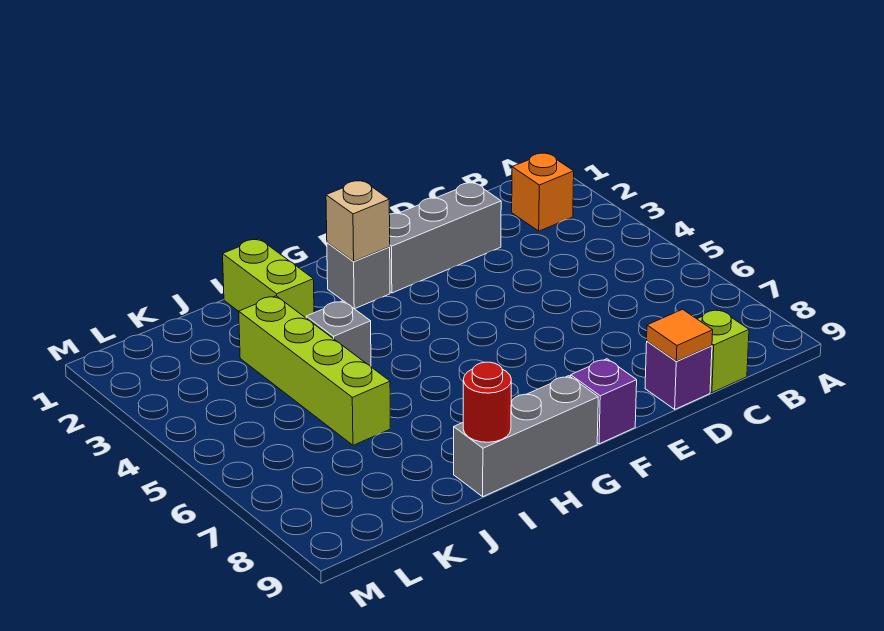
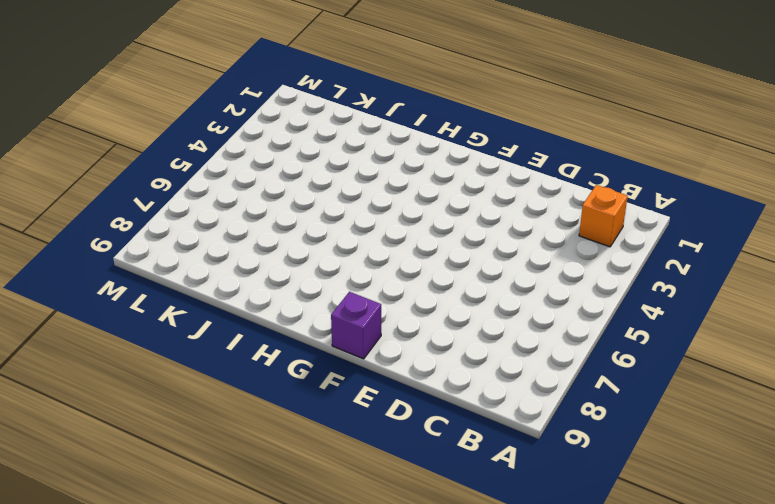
none -> lime brick C9 level 1
none -> grey brick D2:F2 level 1
none -> purple brick D9 level 1

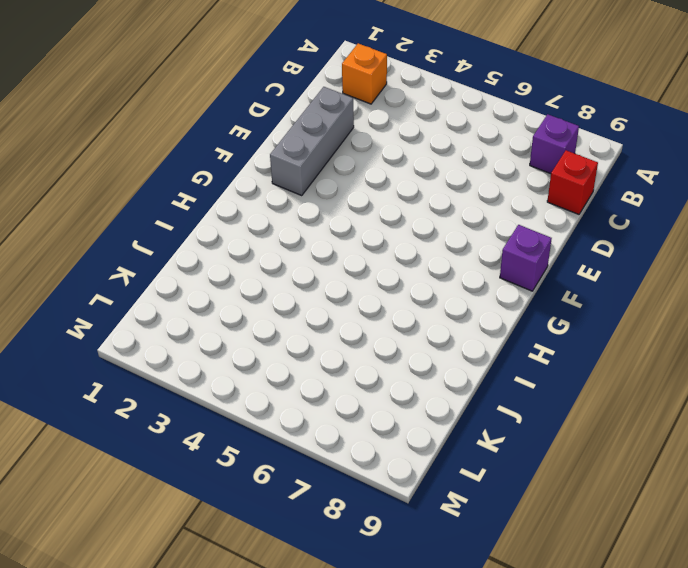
purple brick B8 level 1 -> purple brick D9 level 1
red brick C9 level 1 -> lime brick C9 level 1
none -> grey brick G2 level 1
none -> grey brick G9:I9 level 1
none -> lime brick I1:I2 level 1

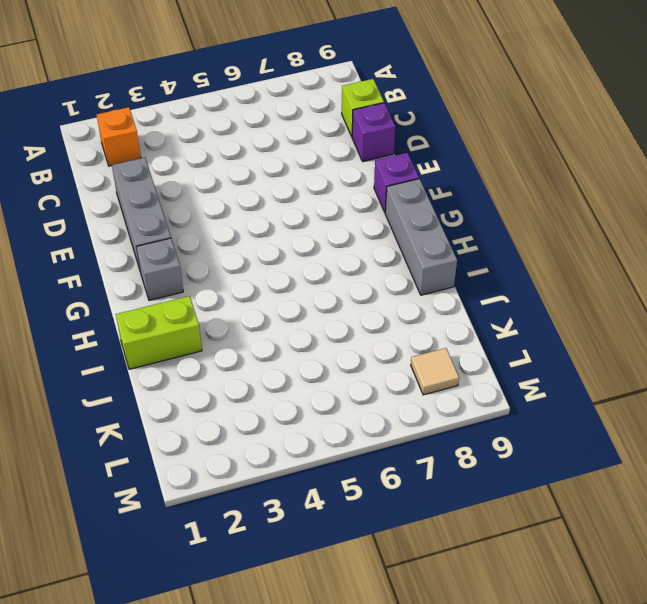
tan tile L8 level 1 -> none
none -> grey brick I4 level 1
none -> lime brick J3:J6 level 1
none -> orange tile D9 level 2

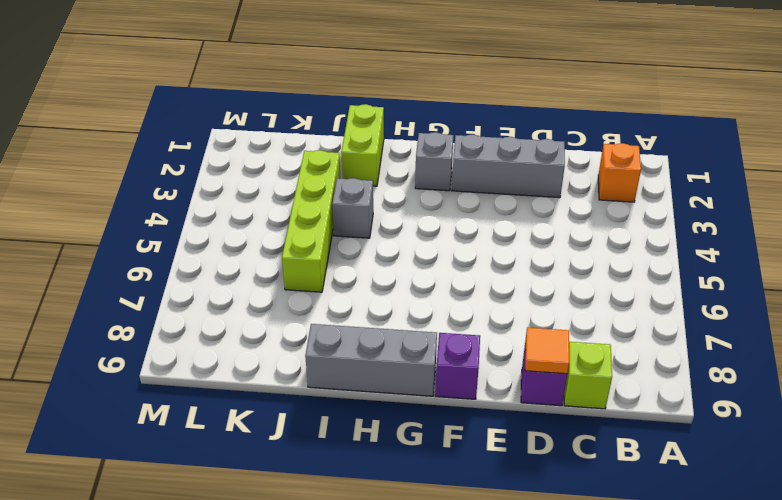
none -> tan brick G2 level 2
none -> red round brick I9 level 2

